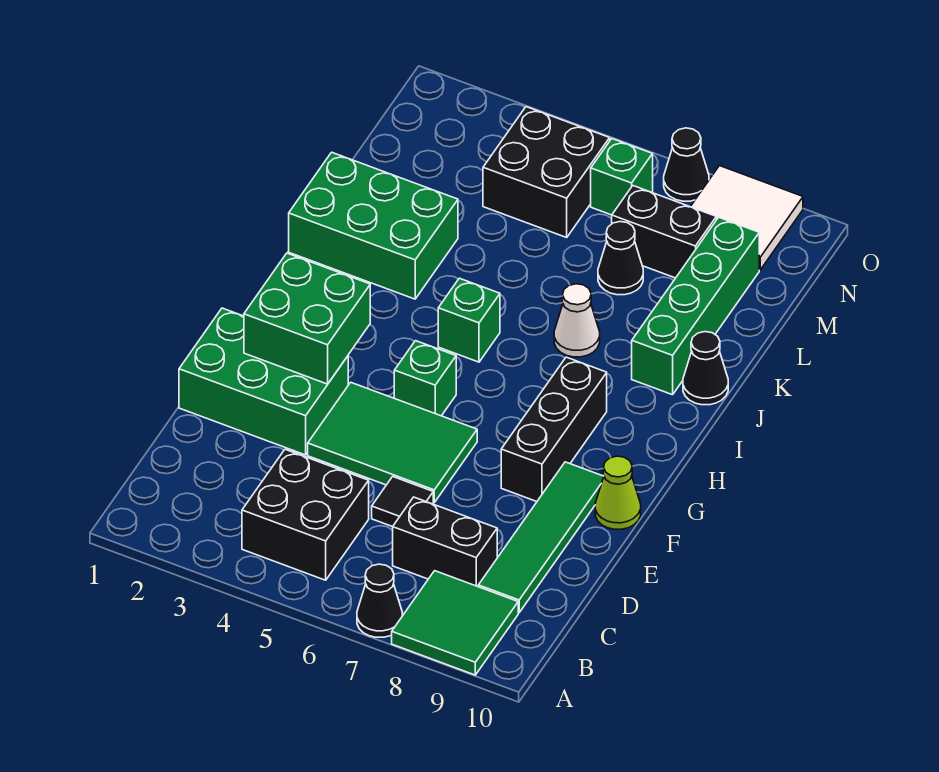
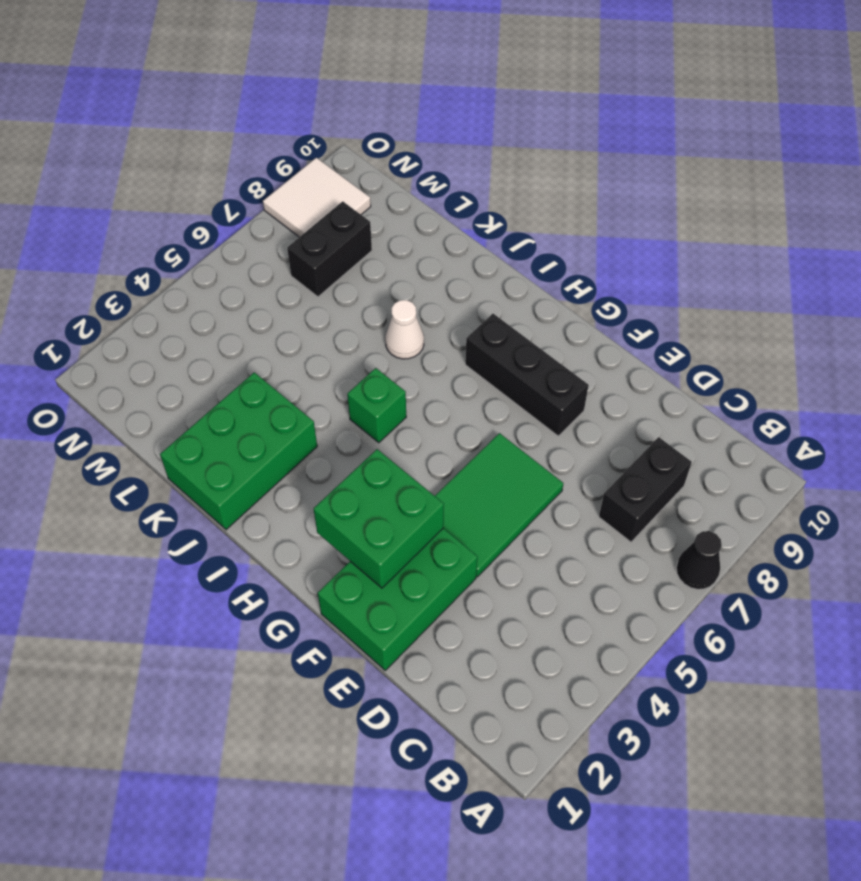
none -> green tile A8:B9 level 1
none -> black brick B4:C5 level 1
none -> green tile C9:F9 level 1

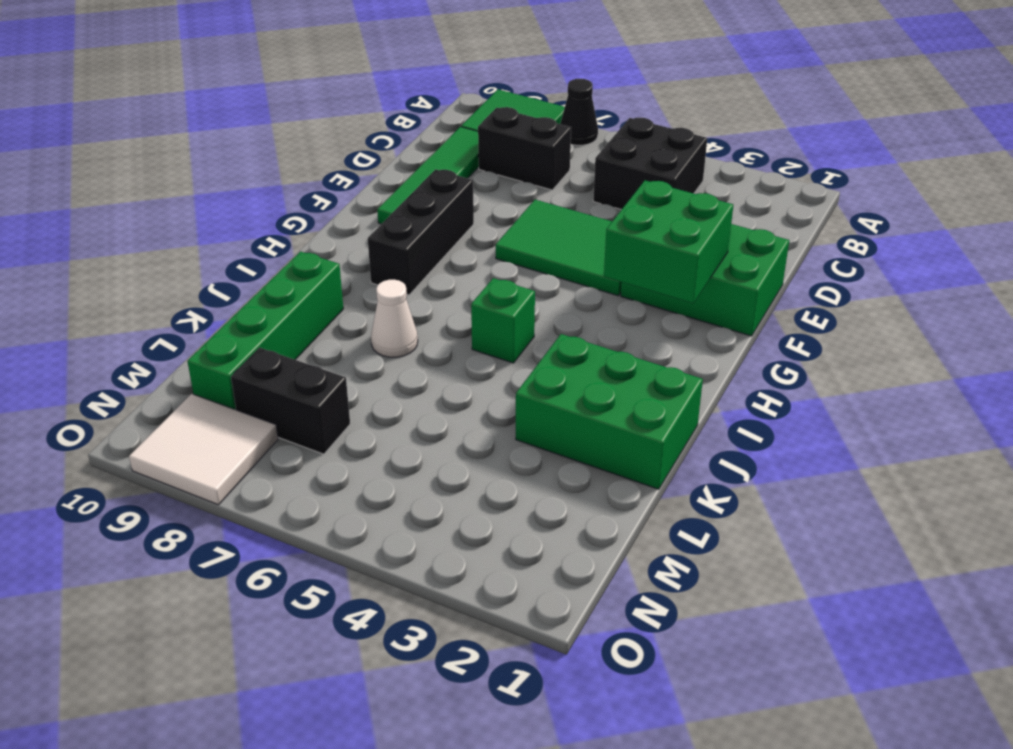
none -> black tile D6 level 1
none -> lime cone F10 level 1
none -> green brick G5 level 1

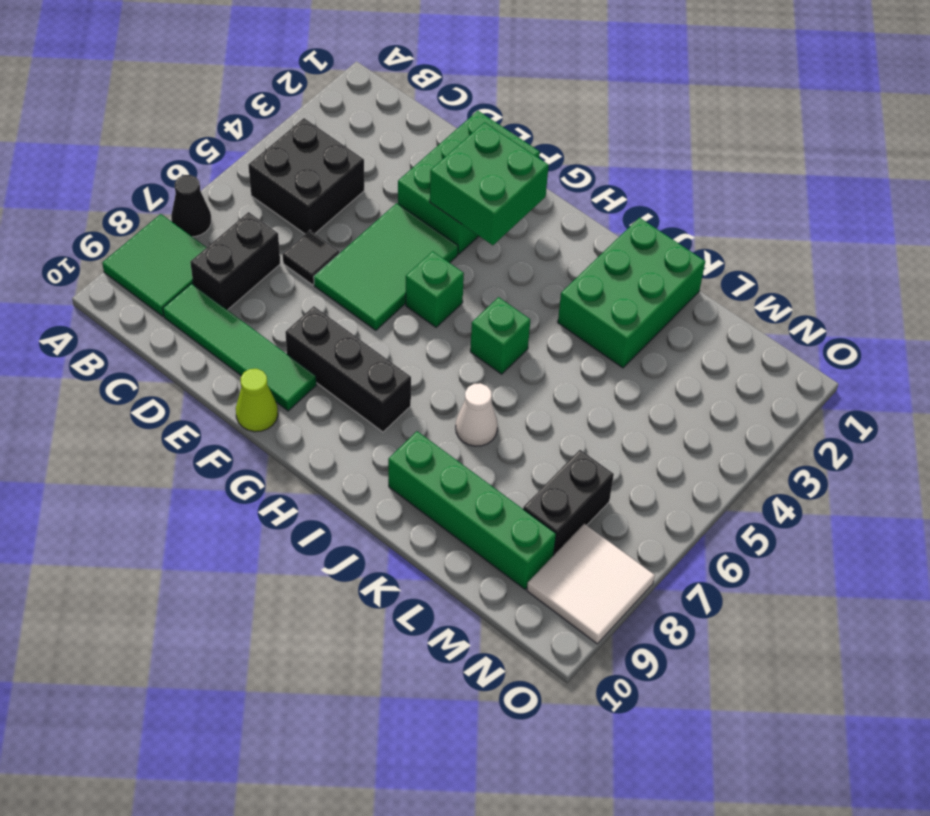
none -> black cone J10 level 1
none -> black cone L7 level 1
none -> black brick M4:N5 level 1

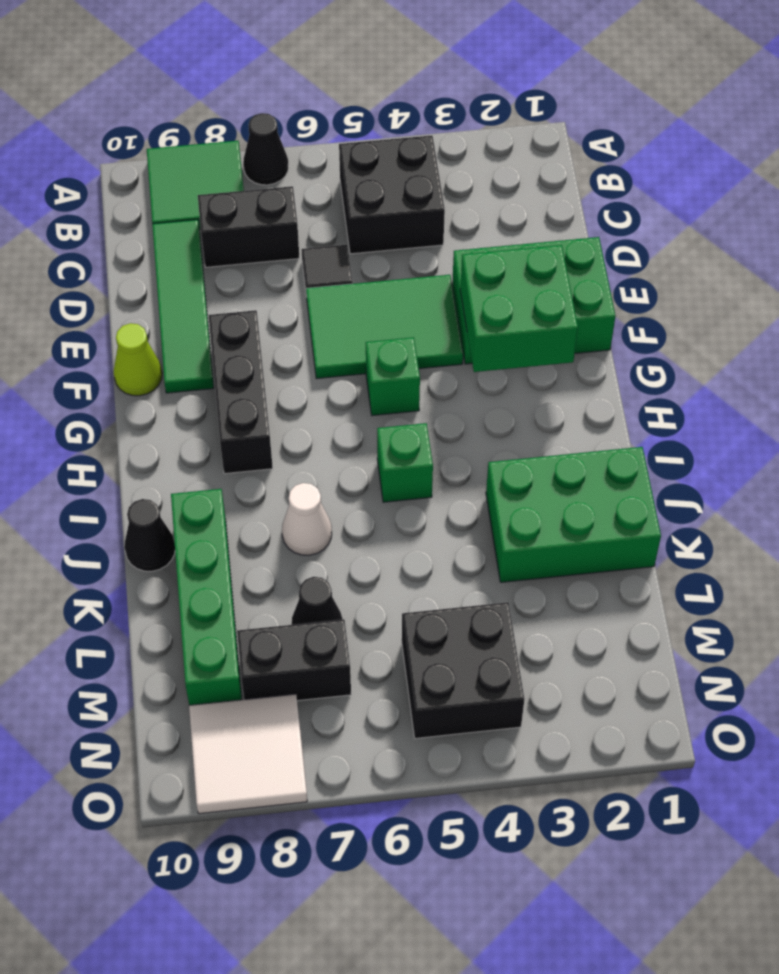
none -> green brick N6 level 1
none -> black cone O7 level 1

